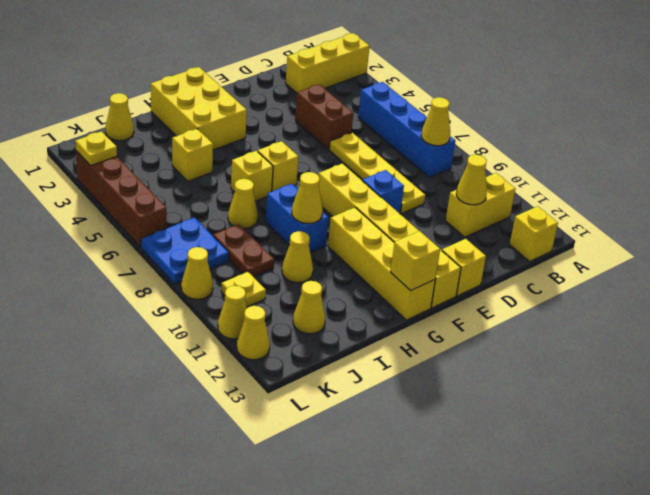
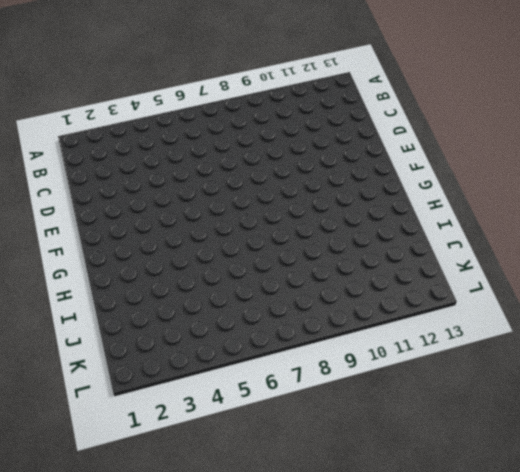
none -> yellow brick A2:C2 level 1
none -> blue brick B5:B8 level 1
none -> yellow brick B11:C11 level 1
none -> yellow brick B13 level 1

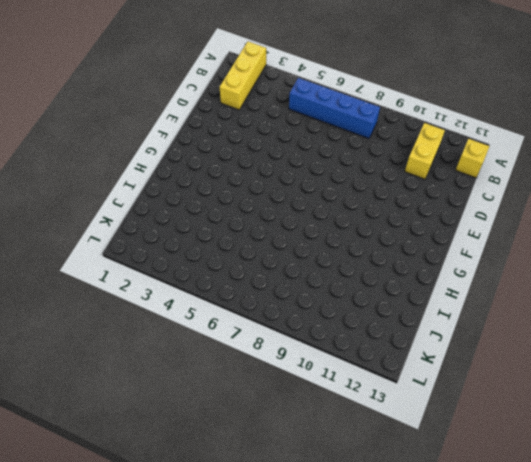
none -> brown brick D4:D5 level 1
none -> yellow plate D6:D9 level 1
none -> blue brick E9 level 1
none -> yellow brick E13 level 1

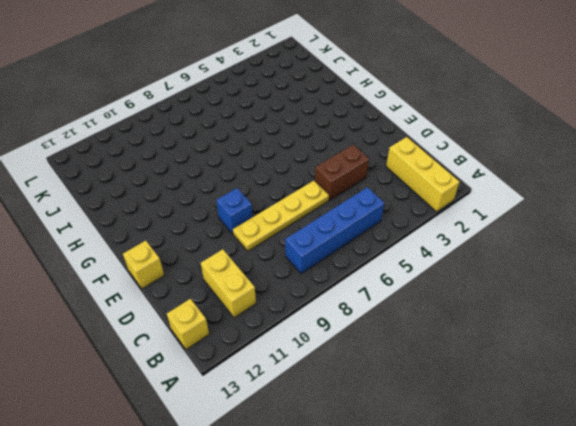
none -> yellow brick F8:F13 level 1
none -> yellow brick G1:H3 level 1
none -> yellow brick G6 level 1
none -> yellow brick G10:G13 level 1

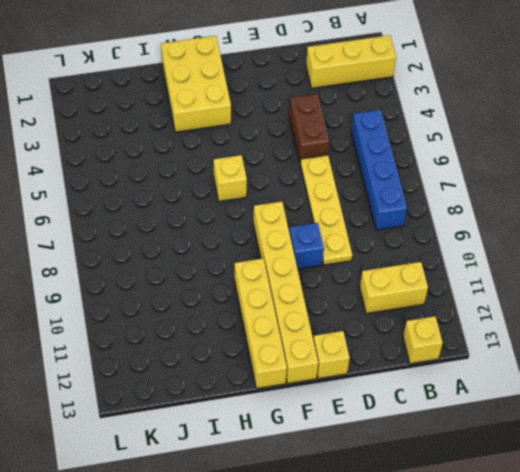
none -> yellow brick H6 level 1
none -> blue brick H8:H9 level 1
none -> yellow brick I4 level 1
none -> yellow cone I7 level 1

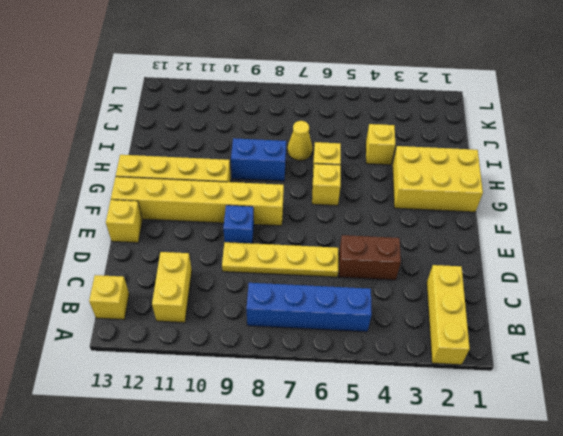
none -> yellow cone I10 level 1
none -> yellow cone J1 level 1
none -> brown plate J8:J9 level 1
none -> yellow cone J12 level 1

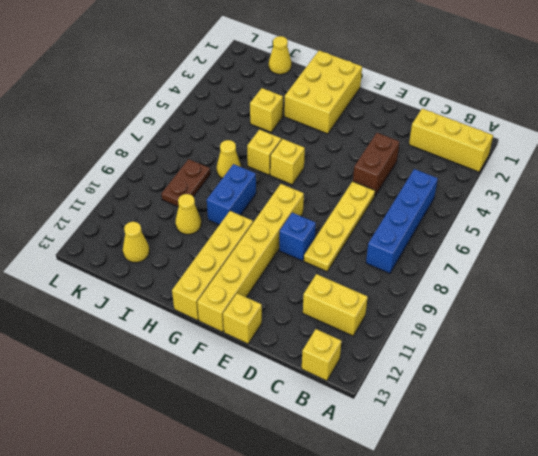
none -> blue plate K7:L8 level 1
none -> yellow plate K10 level 1
none -> brown brick L3:L6 level 1
none -> yellow cone L9 level 1

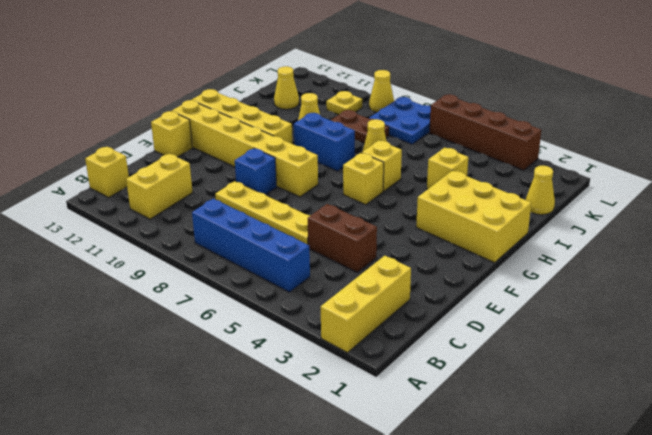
none -> yellow cone L11 level 1
none -> yellow cone L12 level 1
none -> yellow cone B8 level 2
none -> yellow cone C11 level 2

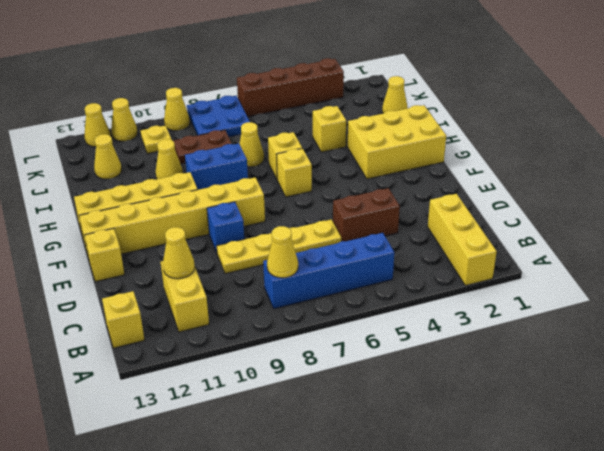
none -> yellow brick G13 level 2
none -> yellow cone H9 level 2
none -> yellow plate L3 level 2

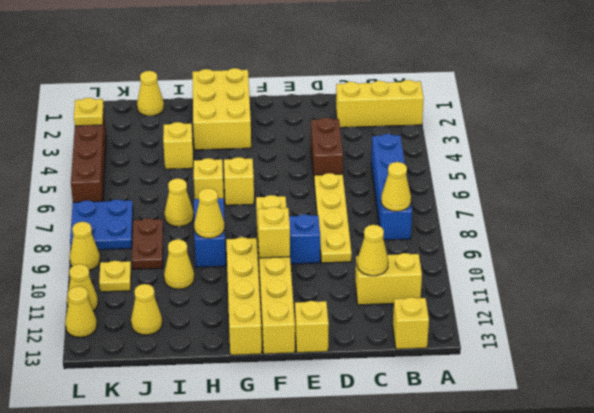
yellow brick F10 level 2 -> yellow brick G13 level 2

